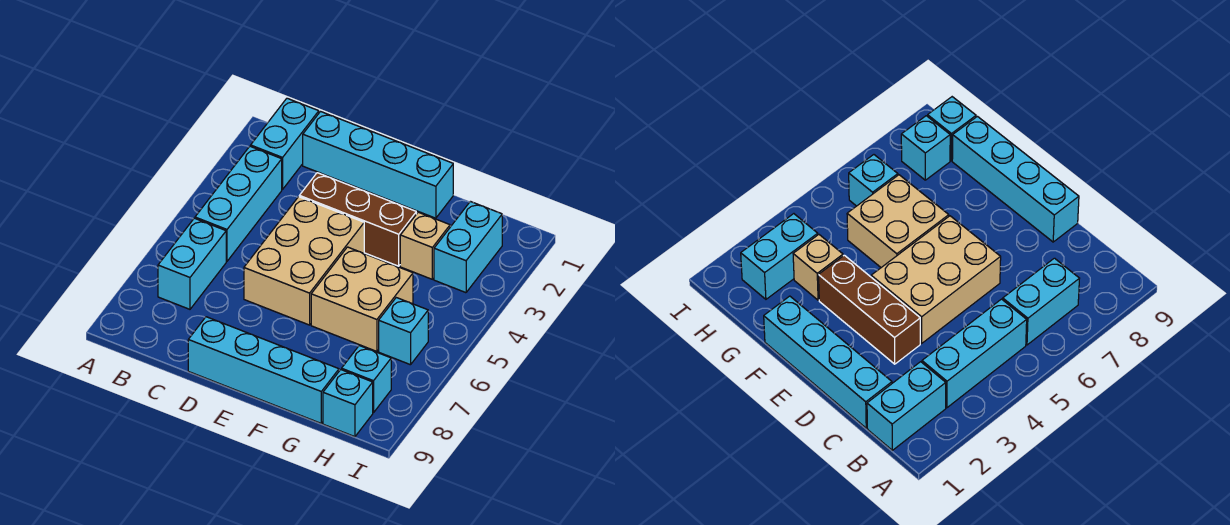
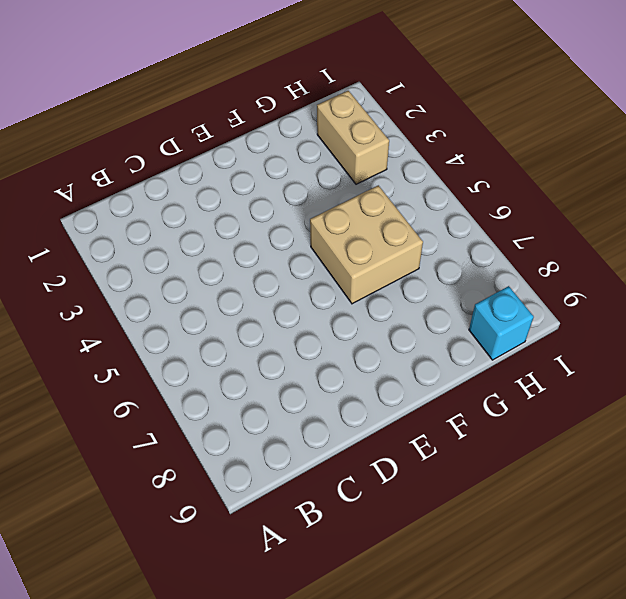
tan brick H2:H3 level 1 -> cyan brick H2:H3 level 1
none -> cyan brick B1:B2 level 1
none -> cyan brick B3:B5 level 1
none -> cyan brick B6:B7 level 1

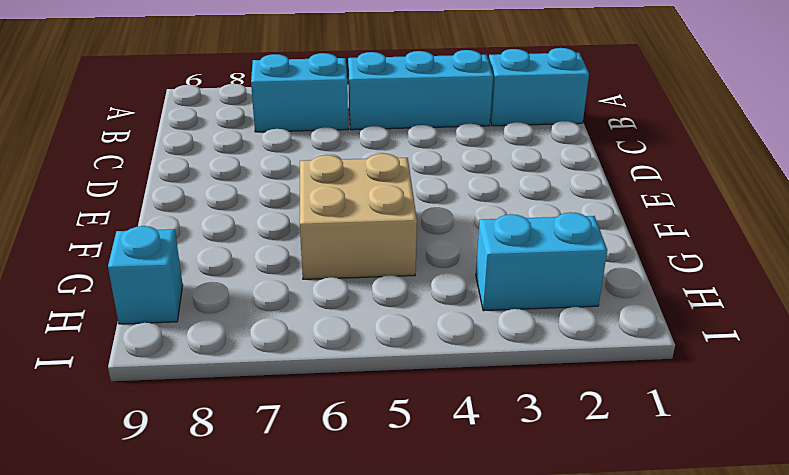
none -> cyan brick C1:F1 level 1
none -> brown brick D3:F3 level 1
none -> tan brick D4:E6 level 1

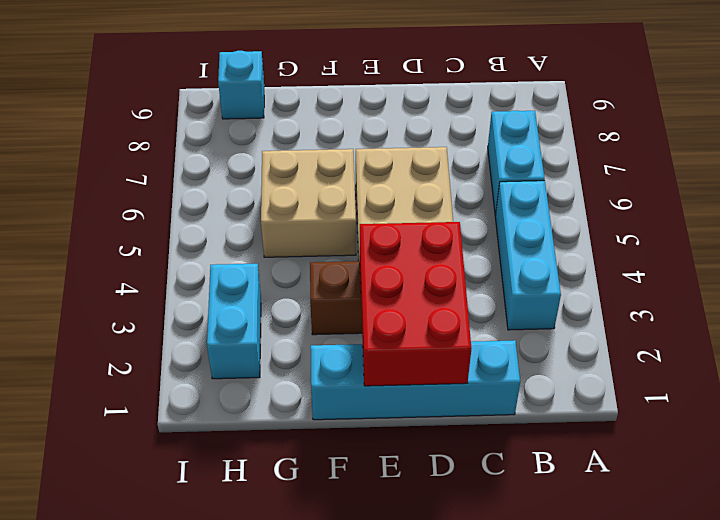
red brick D1:E3 level 2 -> none
none -> cyan brick B1:B2 level 1
none -> cyan brick D9:G9 level 1
none -> tan brick G3 level 1

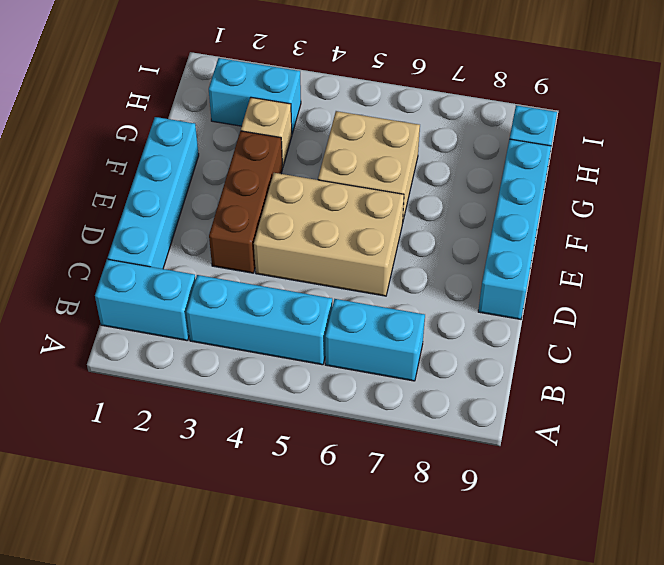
none -> cyan brick H6 level 1
none -> cyan brick H8 level 1

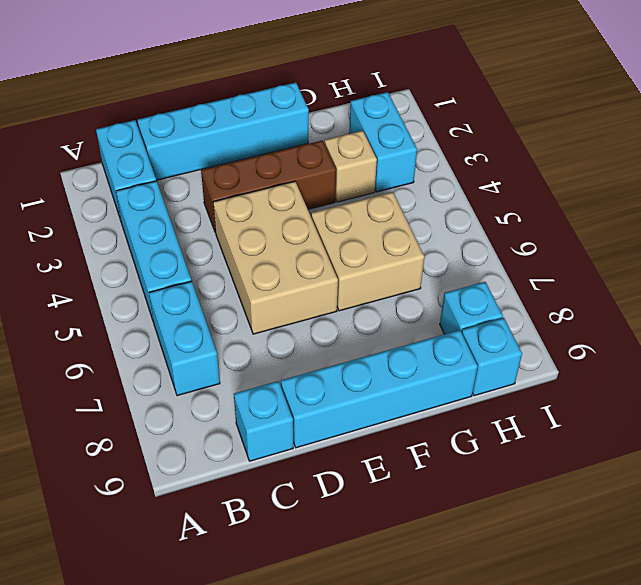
cyan brick C9 level 1 -> cyan brick H6 level 1

